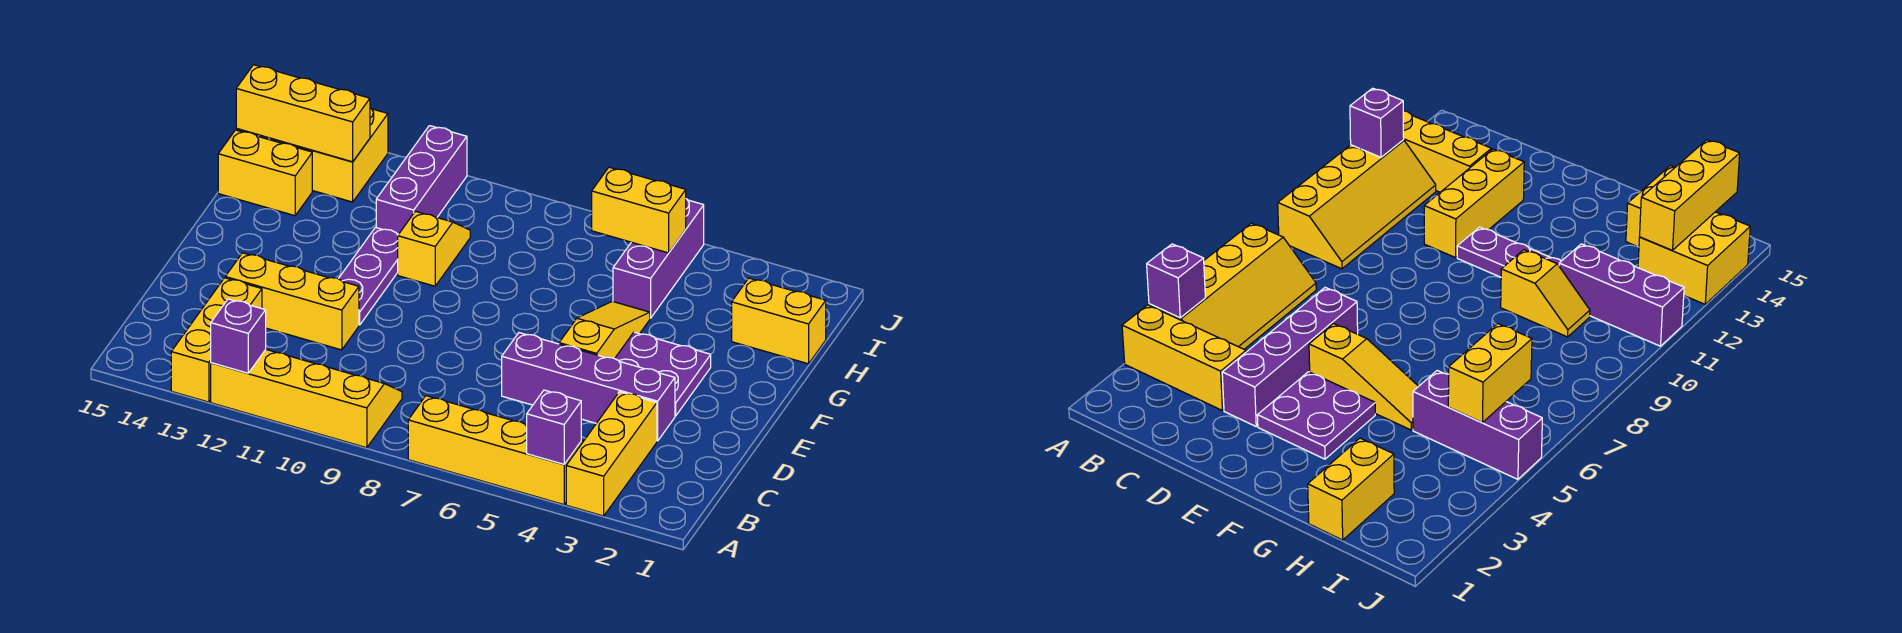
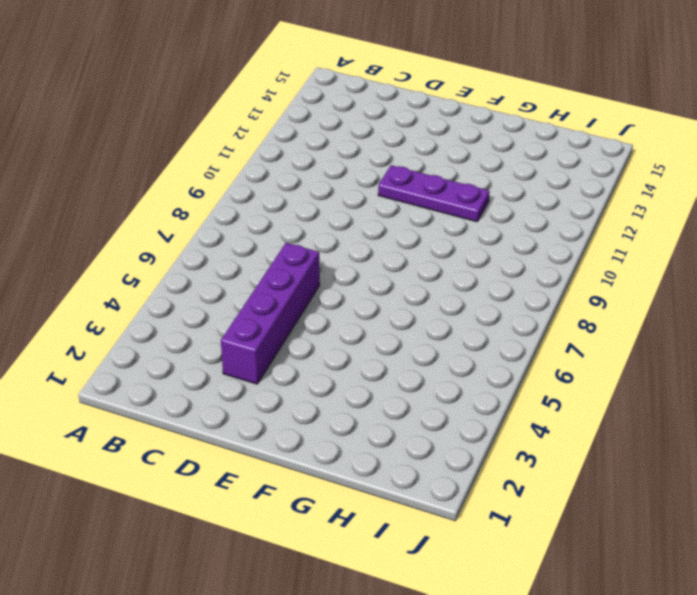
none -> yellow brick A3:C3 level 1
none -> yellow slope A4:B7 level 1 top A
none -> yellow slope A9:B12 level 1 top A

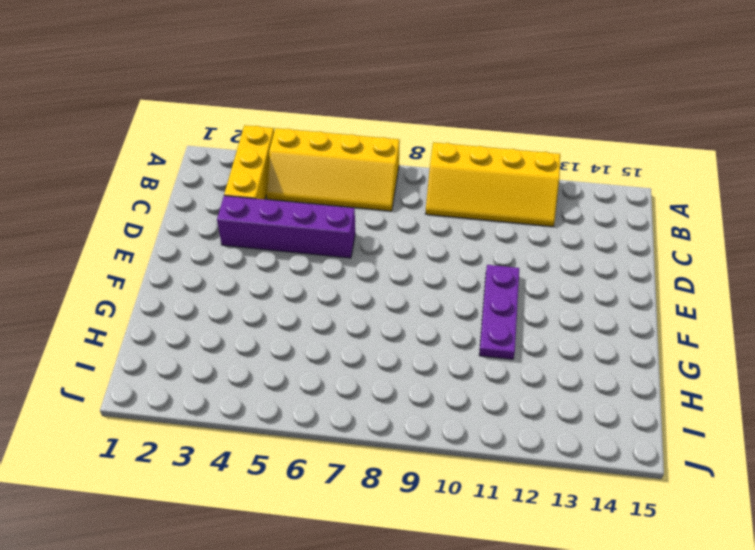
none -> yellow brick A13:C13 level 1
none -> yellow brick D11:D13 level 1
none -> purple plate E3:F4 level 1

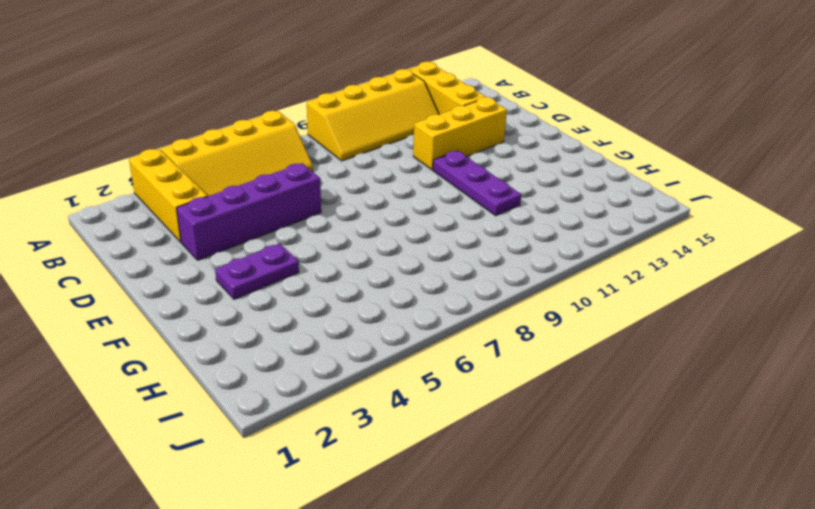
purple plate F3:F4 level 1 -> purple plate E3:F4 level 1
none -> yellow slope E5:G5 level 1 top E
none -> yellow slope G10:H10 level 1 top G
none -> yellow brick H1:H2 level 1

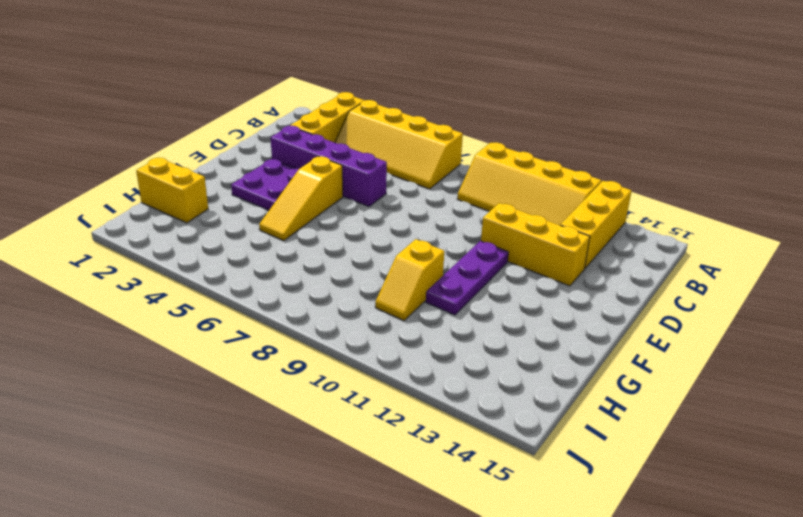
none -> purple brick H5:J5 level 1
none -> purple brick H11:J11 level 1
none -> yellow brick H14:H15 level 1

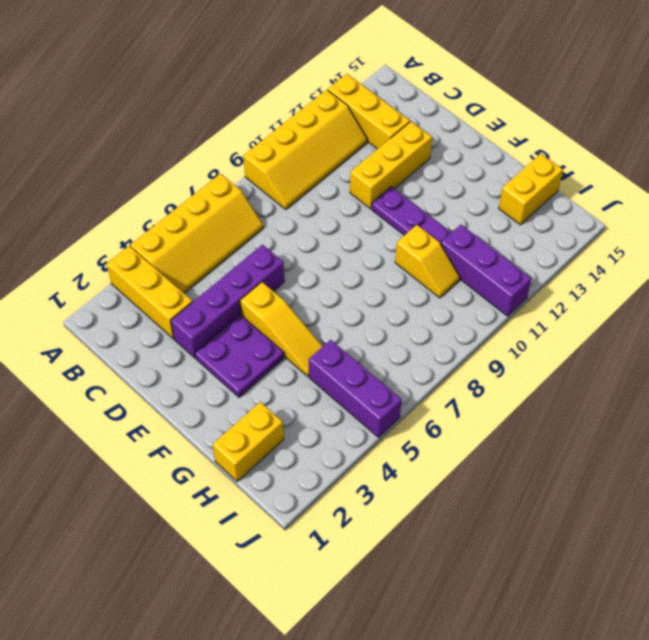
none -> yellow brick I13:J14 level 1
none -> purple brick A4 level 2
none -> purple brick A12 level 2

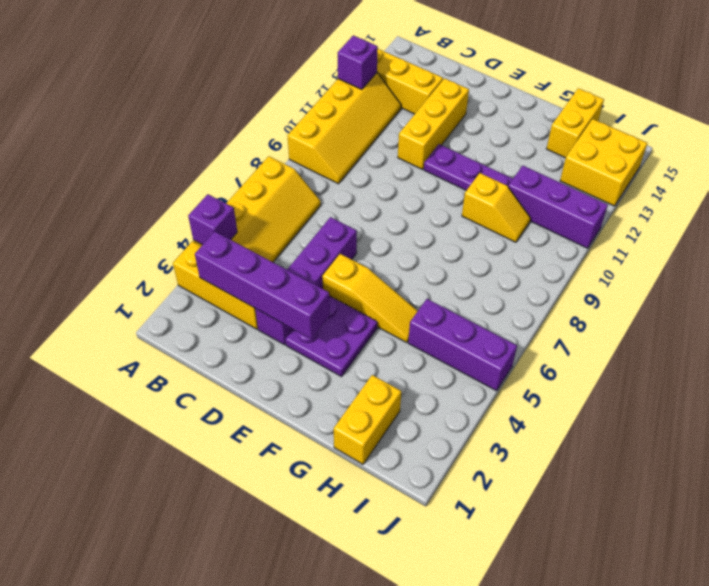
purple brick B3:E3 level 2 -> none
none -> yellow brick I5:I6 level 2
none -> yellow brick I13:I15 level 2

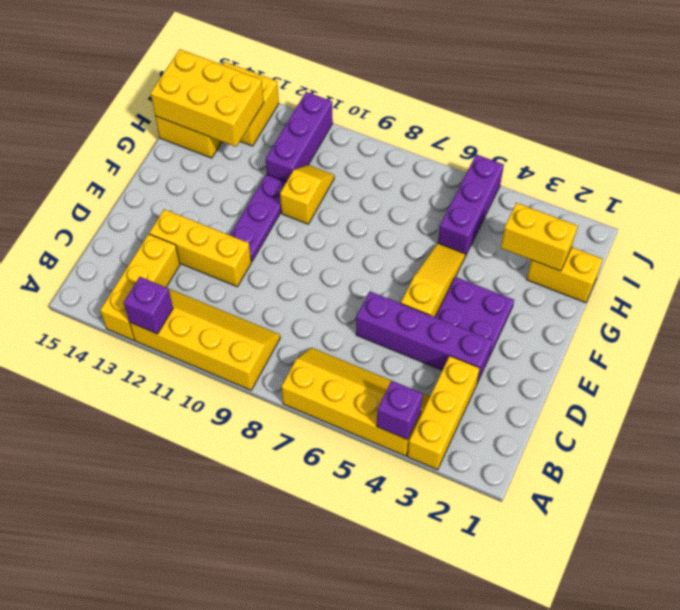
yellow brick H2:H3 level 2 -> yellow brick I5:I6 level 2
yellow brick H13:I15 level 2 -> yellow brick I13:I15 level 2

